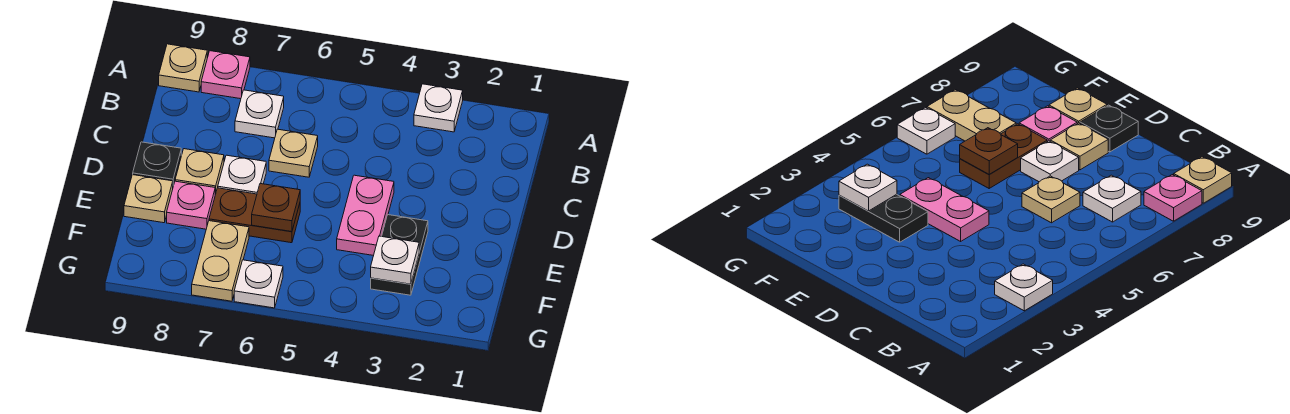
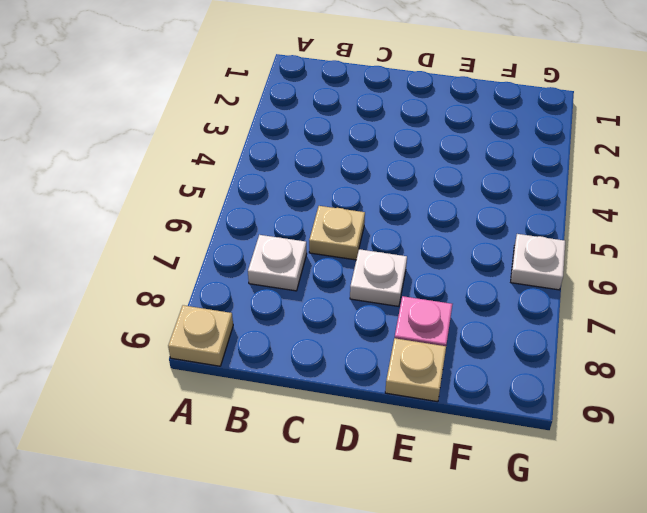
none -> white plate A3 level 1
none -> pink plate A8 level 1
none -> pink plate D4:E4 level 1

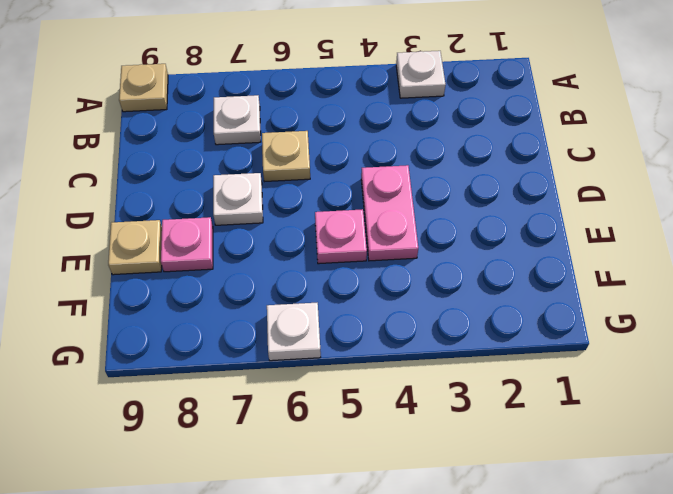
pink plate E5 level 1 -> pink plate A8 level 1
none -> tan plate D8 level 1
none -> black plate D9 level 1
none -> black plate E3:F3 level 1

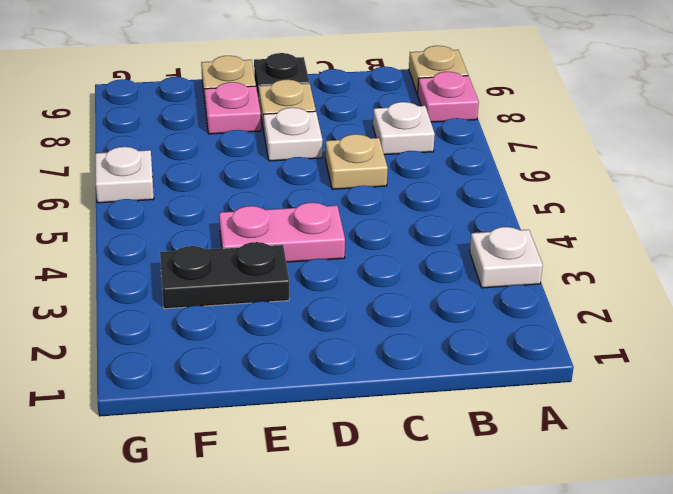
none -> brown plate E6:E7 level 1
none -> tan plate F7:G7 level 1
none -> brown plate E6 level 2

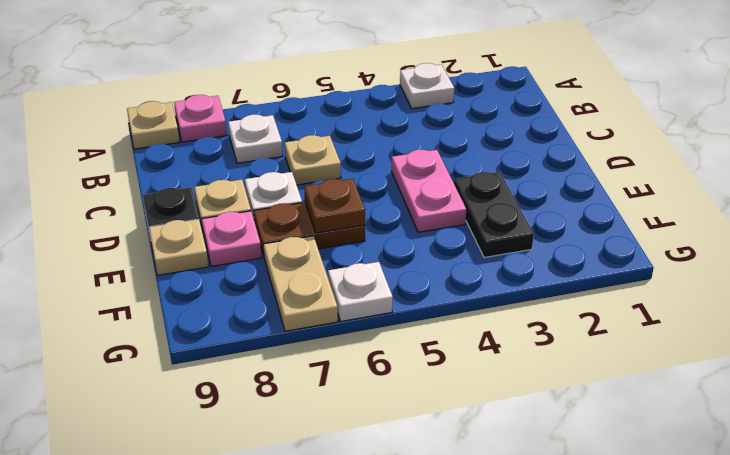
none -> white plate F3 level 2

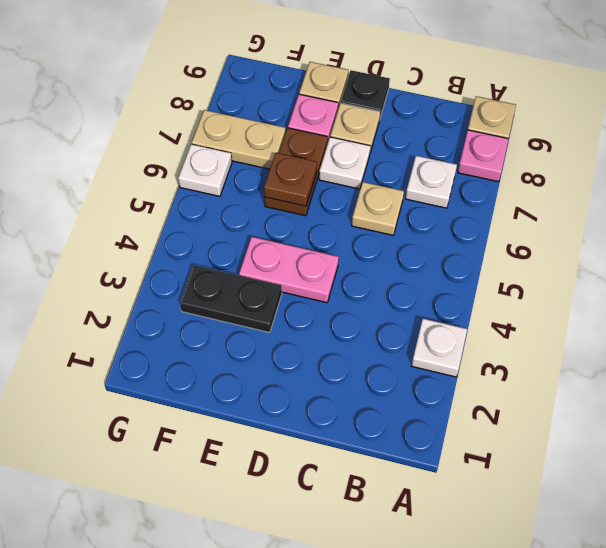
none -> white plate F3 level 2

